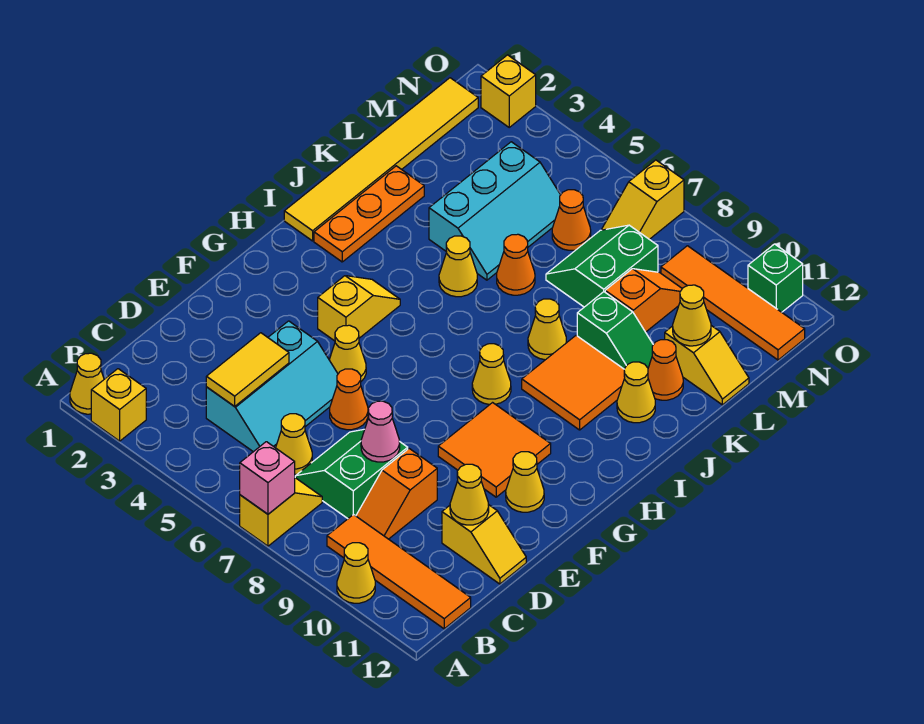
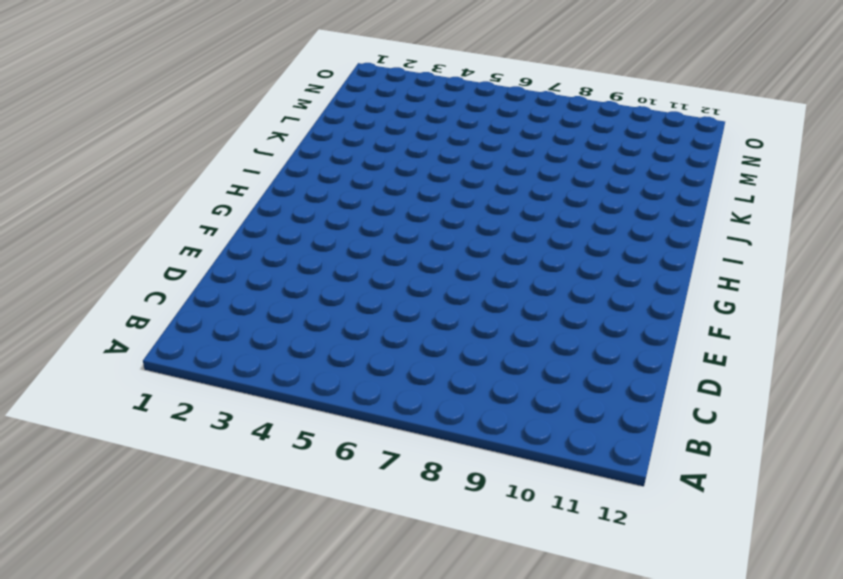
none -> yellow cone A1 level 1
none -> yellow brick A2 level 1
none -> yellow slope A7:B7 level 1 top A
none -> yellow cone A10 level 1

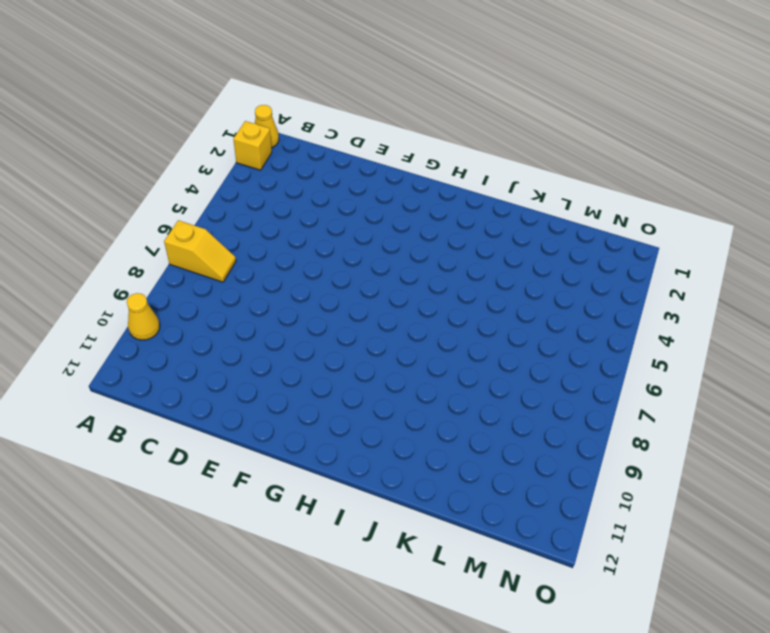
none -> orange tile B9:B12 level 1
none -> cyan slope C4:E5 level 1 top 4
none -> yellow cone C6 level 1
none -> green slope C7:D8 level 1 top 8

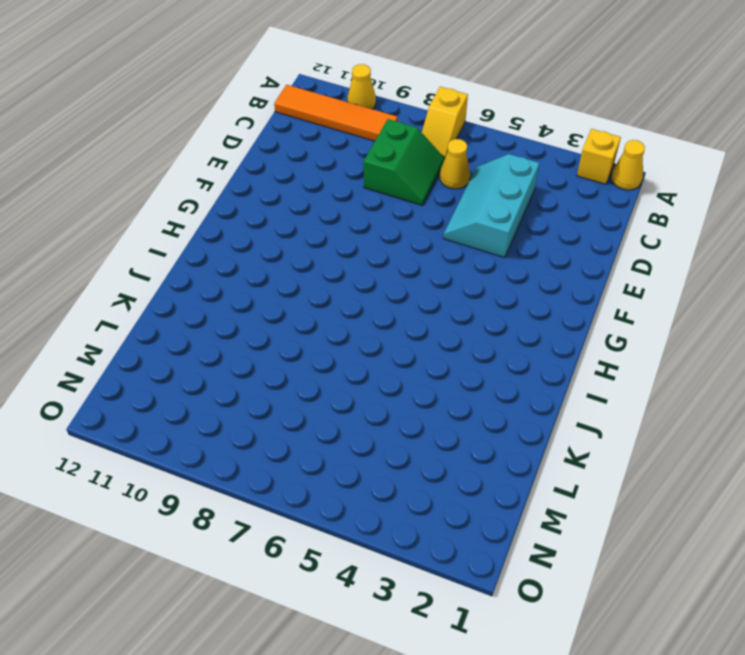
none -> orange slope C9:D9 level 1 top D
none -> yellow slope D11:D12 level 1 top 11
none -> orange cone E6 level 1
none -> yellow cone F5 level 1

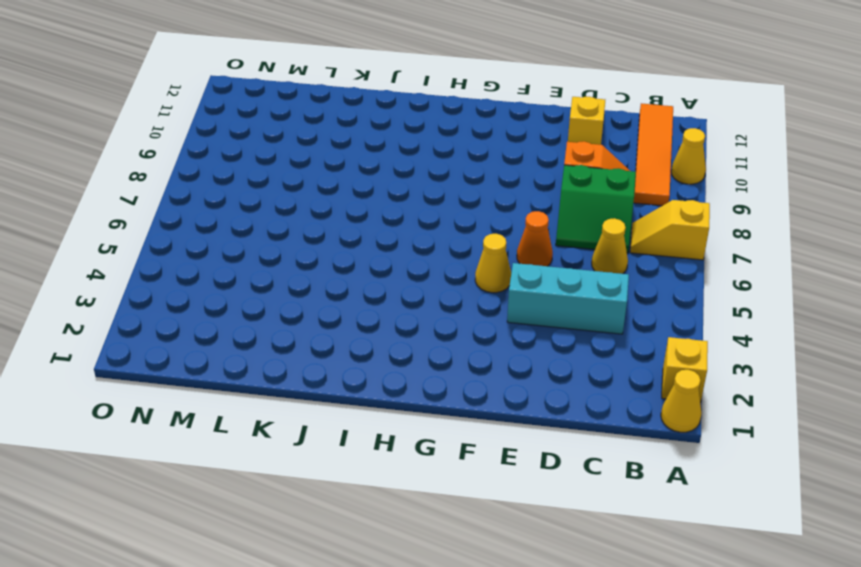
none -> orange tile F9:G10 level 1
none -> yellow cone F11 level 1
none -> yellow slope G4:H4 level 1 top G
none -> yellow cone H8 level 1

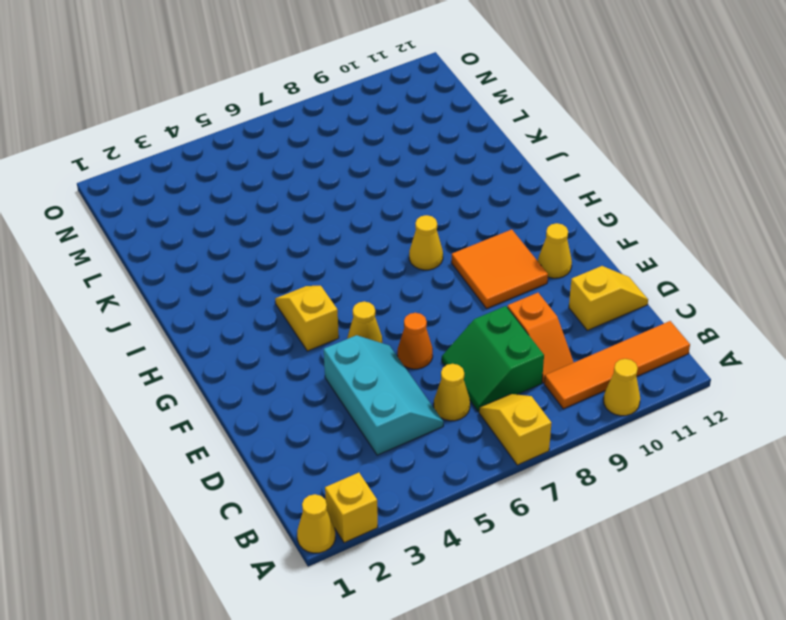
none -> yellow tile I1:N1 level 1
none -> orange plate I2:K2 level 1
none -> orange tile I9:J10 level 1
none -> yellow cone J5 level 1

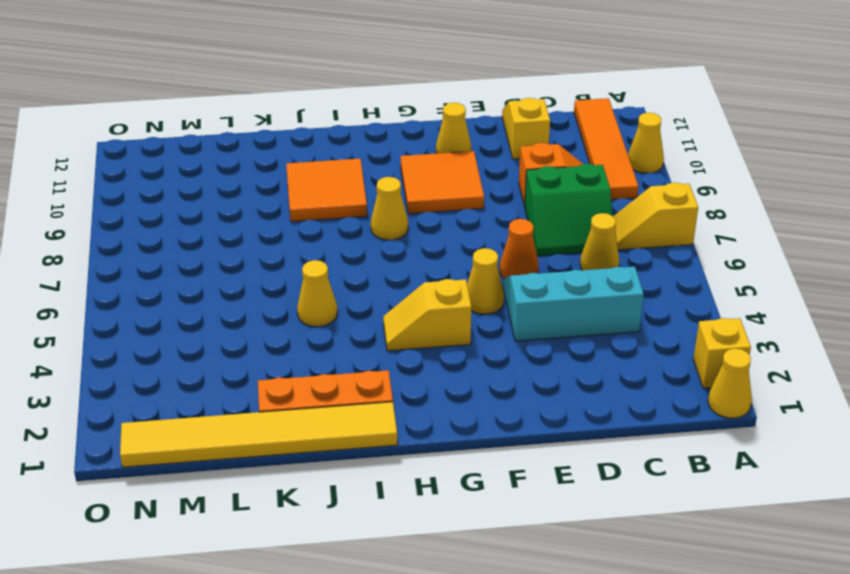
none -> yellow cone J8 level 1
none -> yellow cone J11 level 1
none -> cyan slope K4:M5 level 1 top 4
none -> orange cone K6 level 1

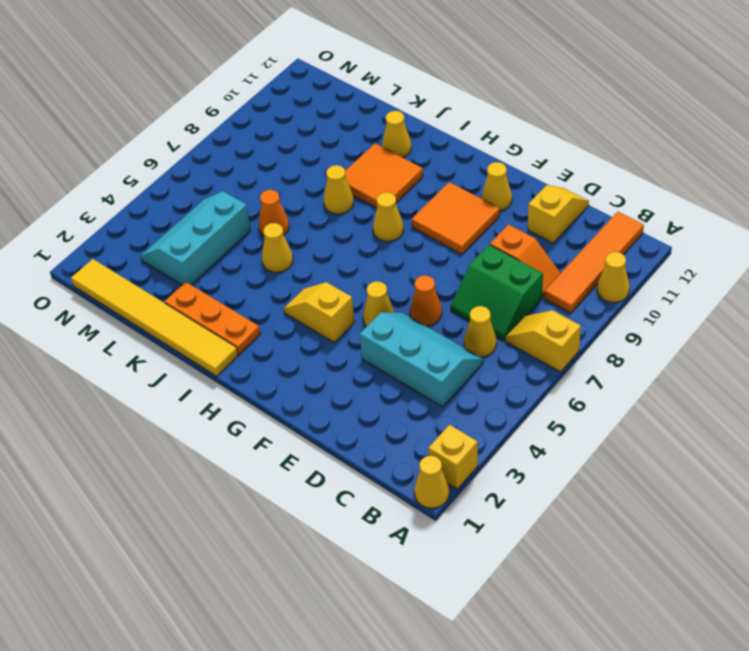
cyan slope L3:M5 level 1 top L -> cyan slope K4:M5 level 1 top 4
none -> green slope K9:K10 level 1 top 9
none -> orange cone K11 level 1
none -> green slope L7:M8 level 1 top 8
none -> orange slope L9:M9 level 1 top L

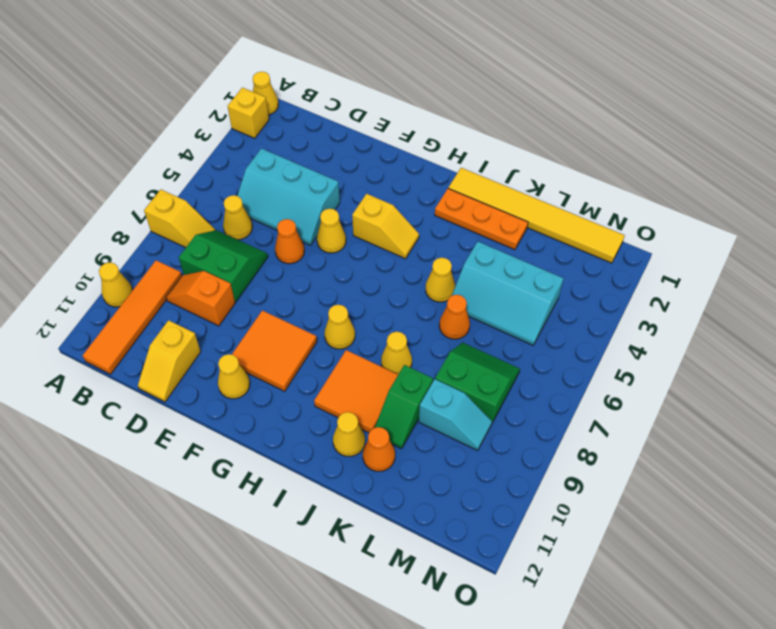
cyan slope L9:M9 level 1 top L -> orange slope L9:M9 level 1 top L
none -> yellow slope L11:L12 level 1 top 11
none -> orange cone M6 level 1
none -> yellow slope N7:O7 level 1 top O
none -> orange tile N9:N12 level 1

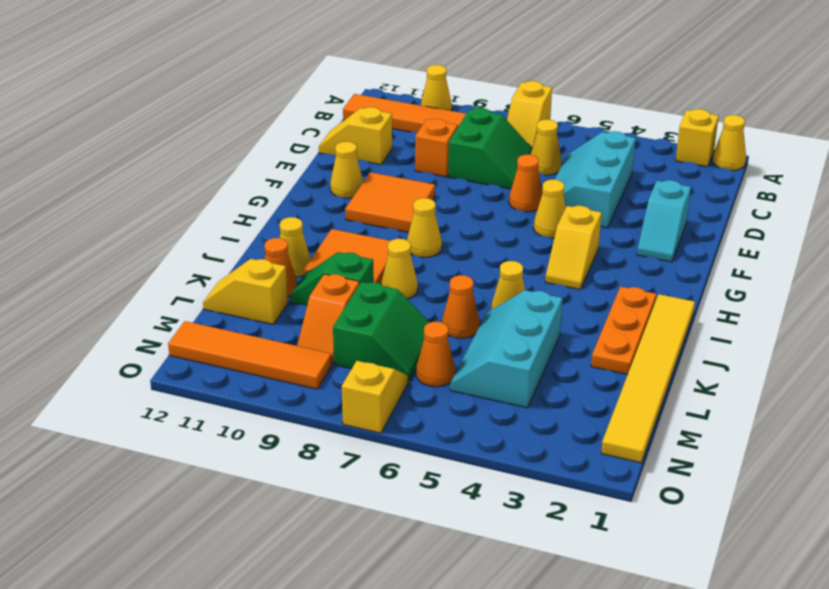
cyan slope E2:F2 level 1 top E -> none
none -> yellow brick O2 level 1
none -> green brick O11 level 1
none -> pink brick A7 level 2
none -> yellow tile C4:D4 level 2

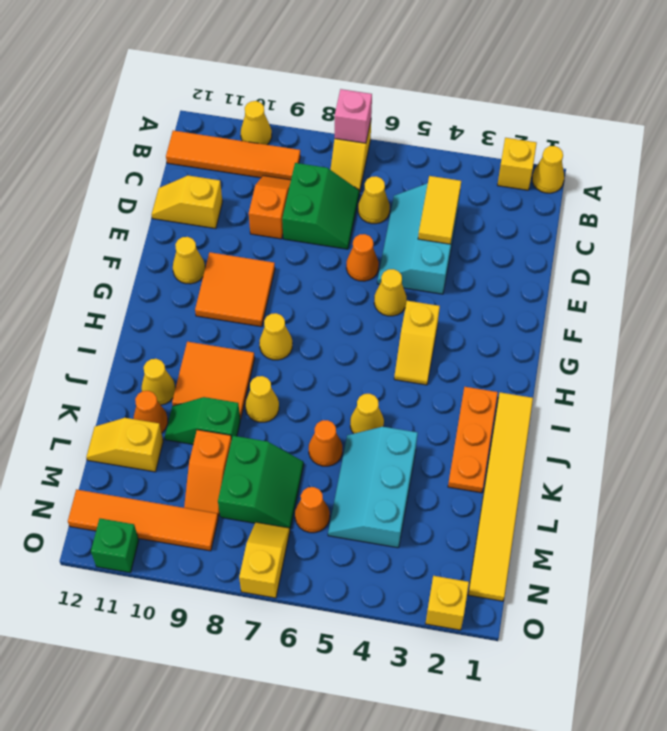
none -> pink cone D8 level 2
none -> yellow cone D11 level 2
none -> yellow cone L11 level 2

